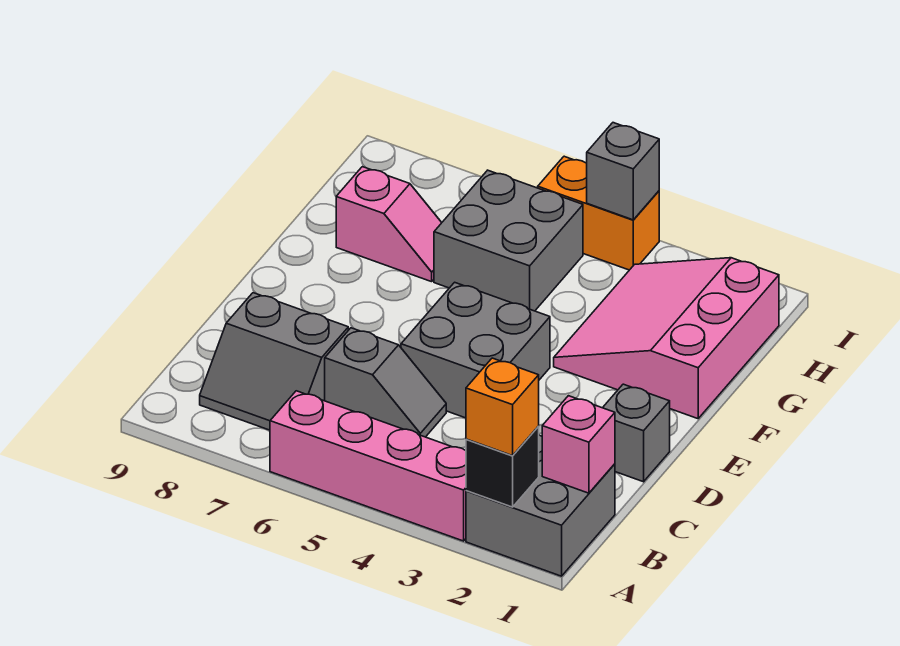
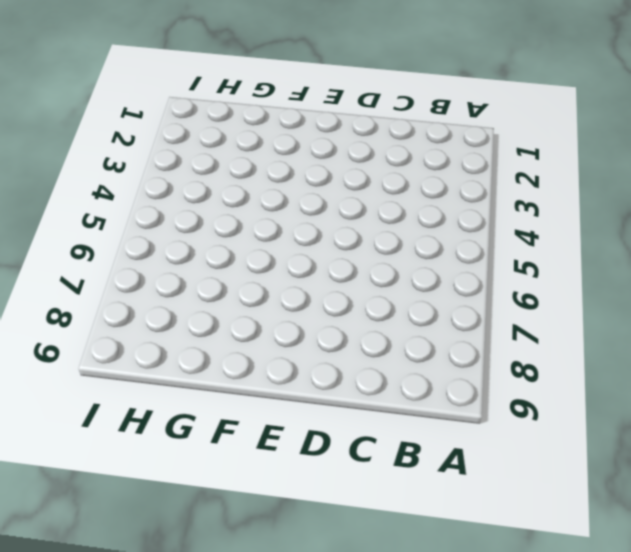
none -> grey brick A1:B2 level 1
none -> pink brick A3:A6 level 1
none -> grey slope B7:C8 level 1 top C

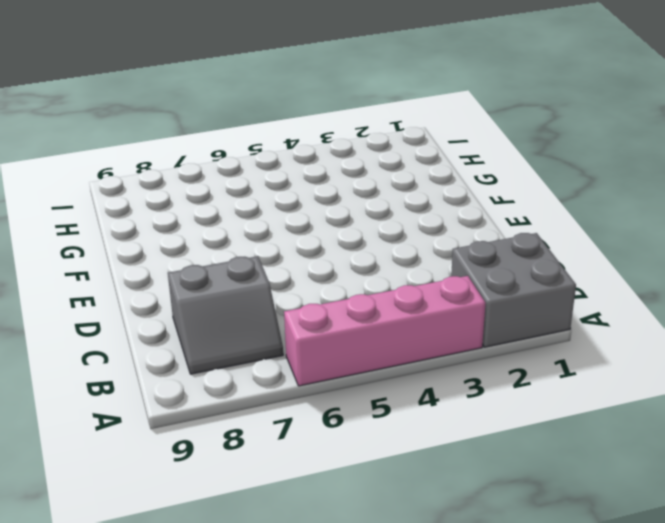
none -> grey slope C5:C6 level 1 top 6
none -> grey brick D1 level 1
none -> grey brick D4:E5 level 1

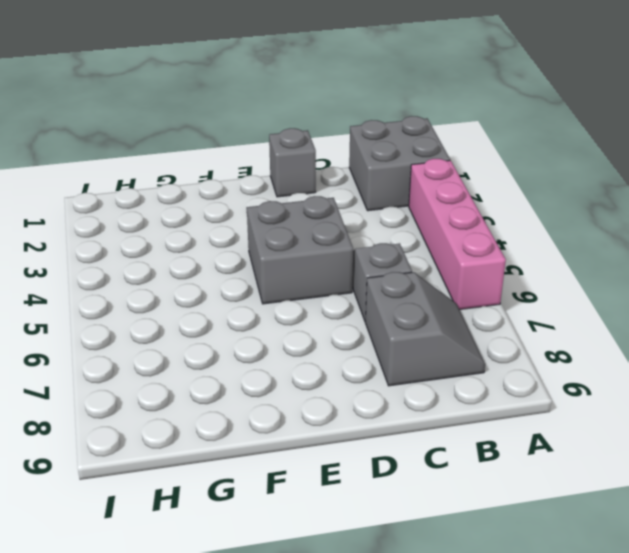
none -> pink slope F1:H3 level 1 top 1
none -> grey brick G5:H6 level 1
none -> pink slope G7:G8 level 1 top 8

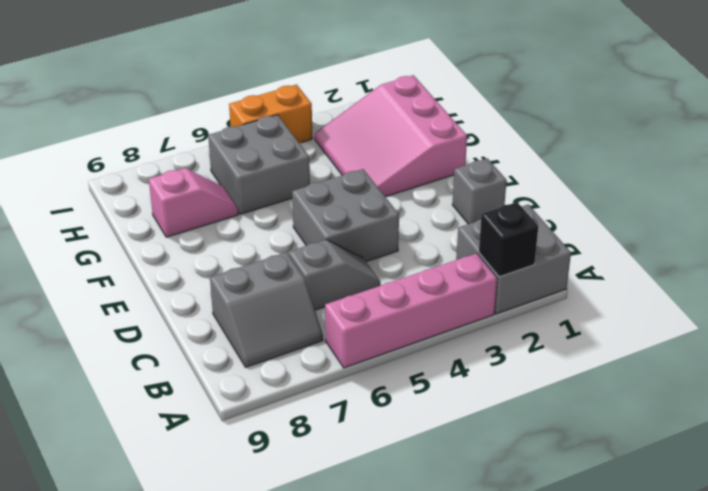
none -> pink brick B1 level 2
none -> grey brick I4 level 2
none -> orange brick A2 level 3

